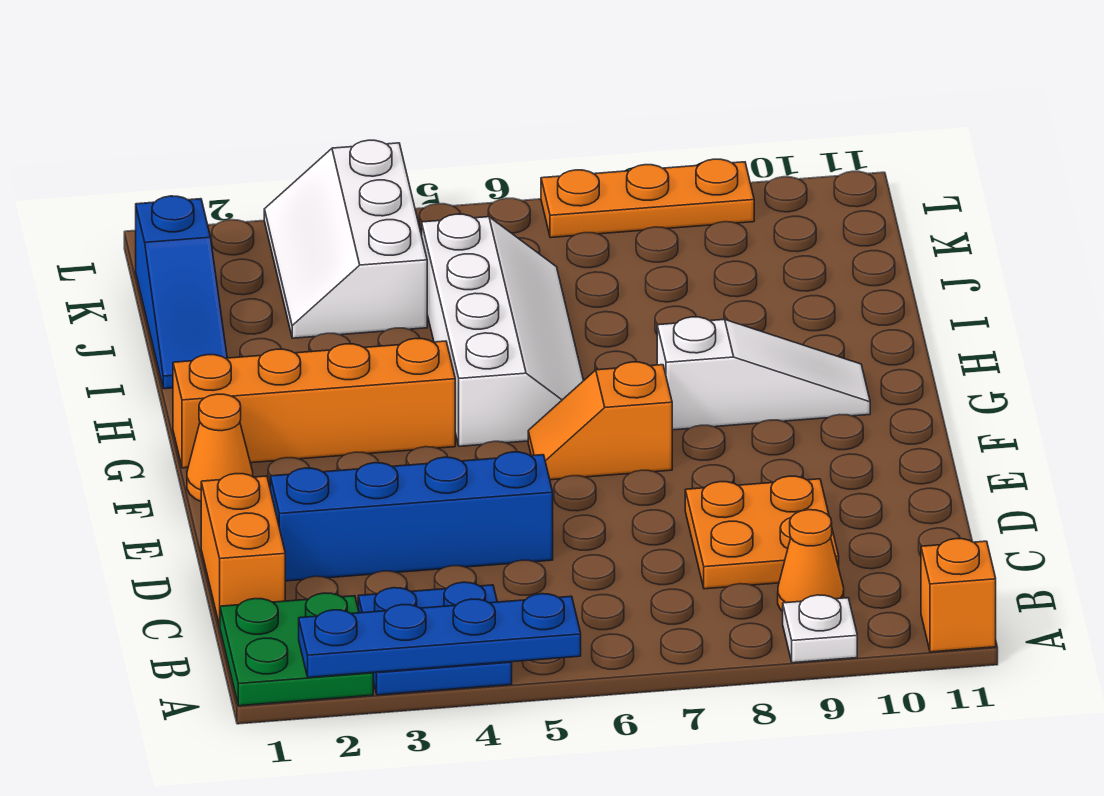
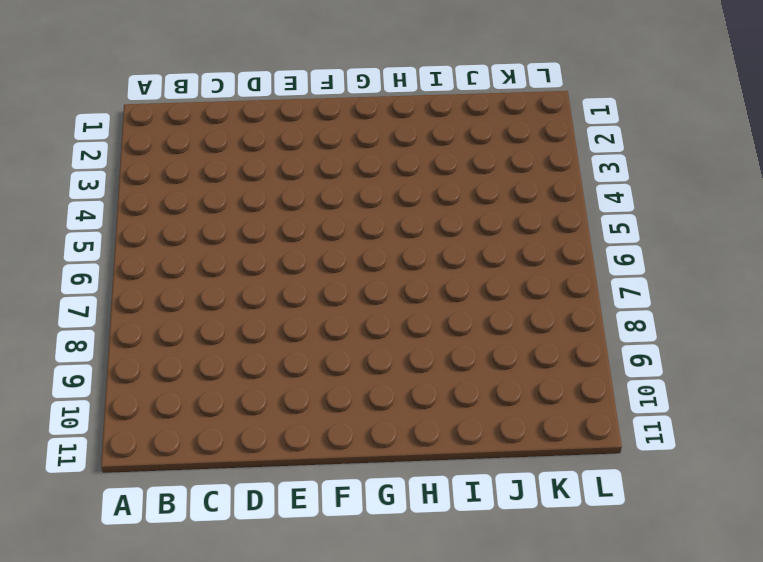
none -> green plate A1:B2 level 1
none -> blue plate A3:B4 level 1
none -> white plate A9 level 1

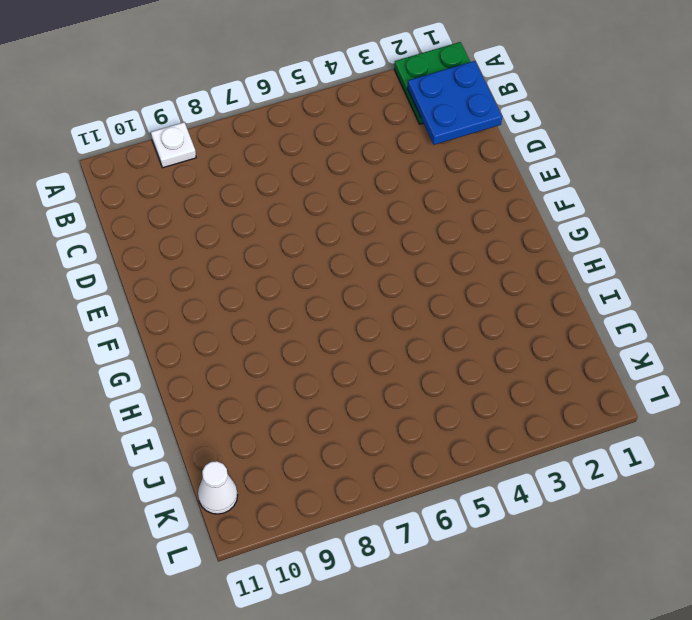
blue plate B1:C2 level 2 -> blue plate A3:B4 level 1
white cone K11 level 1 -> none
none -> orange brick A11 level 1
none -> orange cone B9 level 1
none -> orange brick C1:D1 level 1

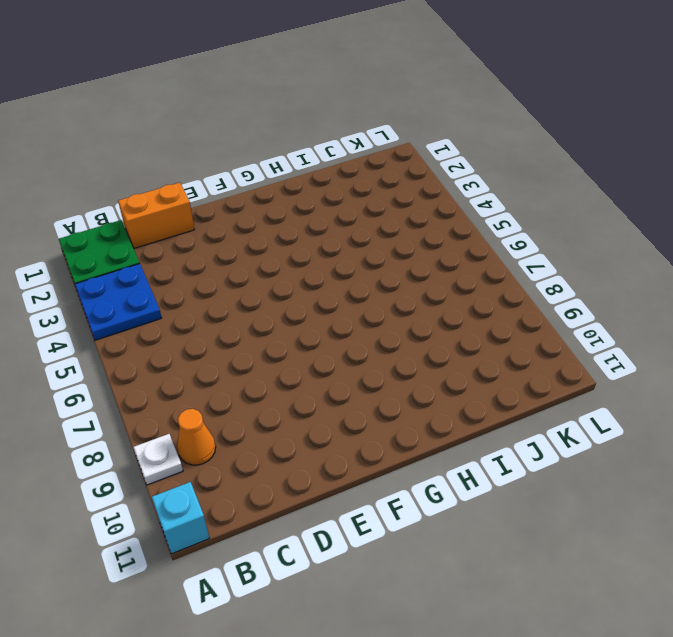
cyan brick A11 level 1 -> orange brick A11 level 1
none -> orange plate C8:D9 level 1
none -> blue brick D2:D5 level 1
none -> orange cone F1 level 1

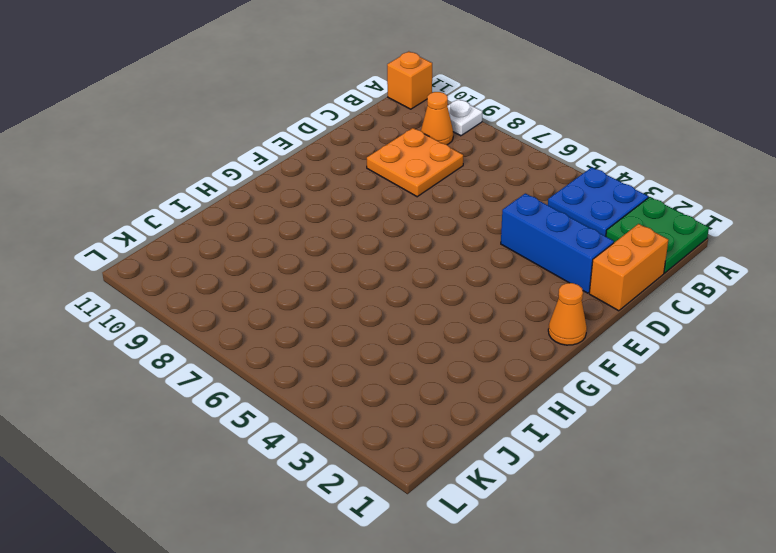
blue brick D2:D4 level 1 -> blue brick D2:D5 level 1
none -> orange slope F6:F7 level 1 top 7
none -> orange brick G1:G4 level 1
none -> white slope G5:J6 level 1 top 5

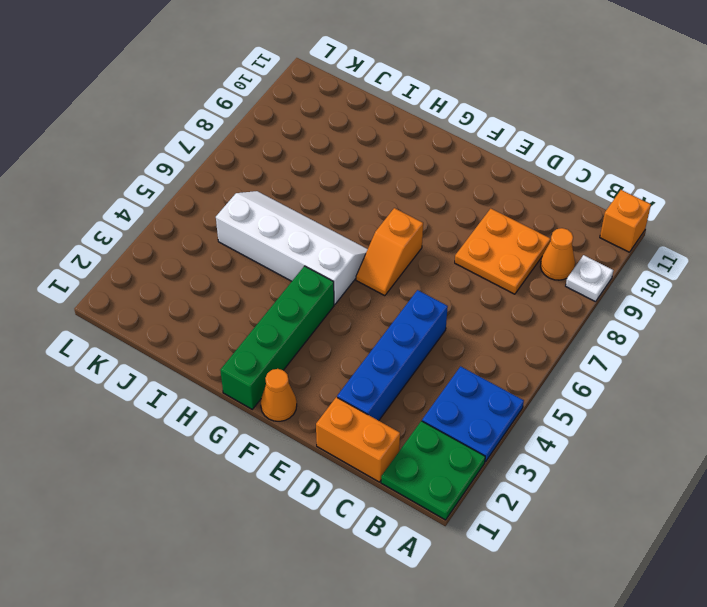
green brick G1:G4 level 1 -> orange brick G1:G4 level 1
none -> white slope G8:G10 level 1 top 8
none -> blue slope I1:K1 level 1 top K
none -> white slope J3:L4 level 1 top 4

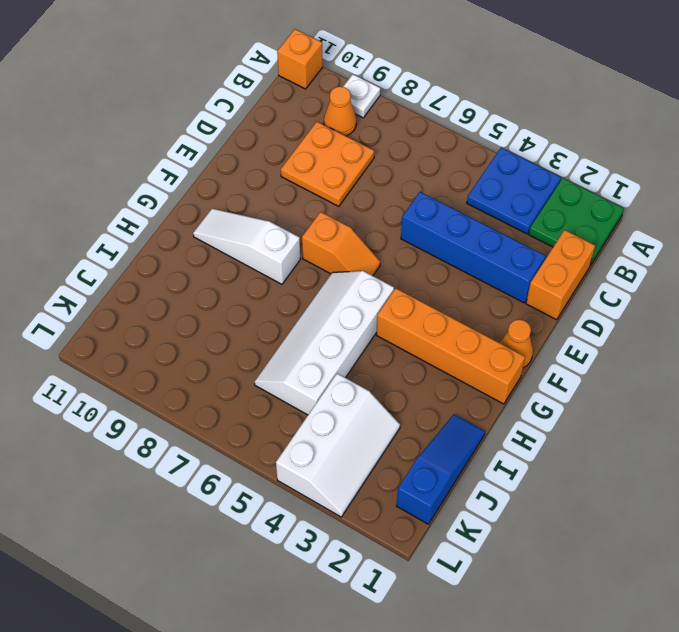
none -> orange plate L7:L9 level 1
none -> blue plate A2:A5 level 2

